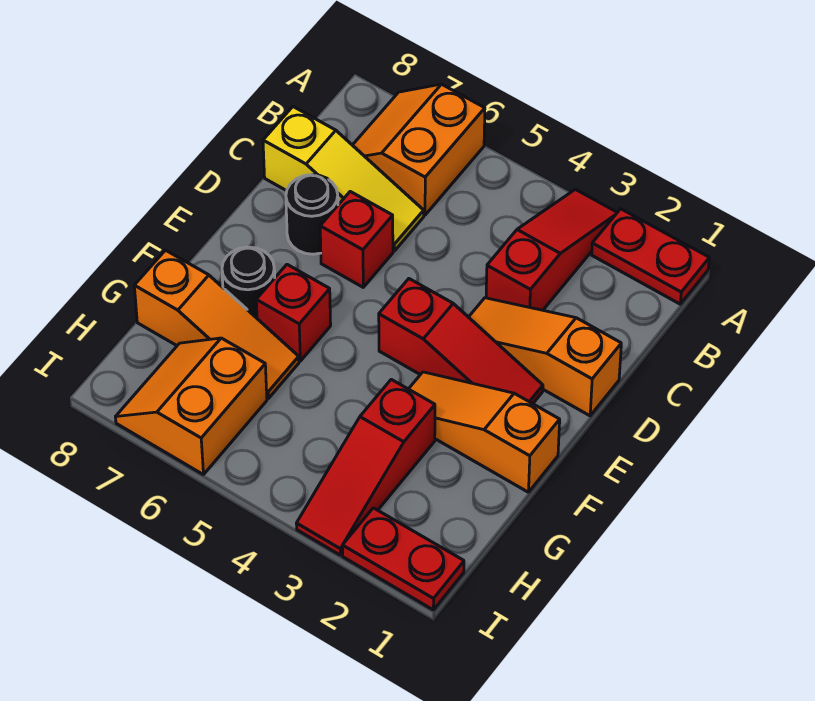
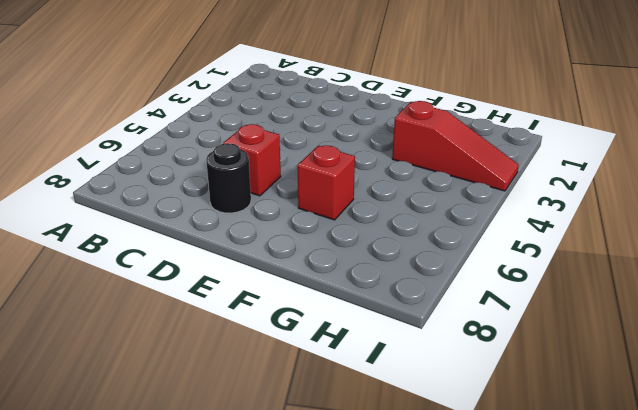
none -> red plate A1:A2 level 1
none -> red slope A3:C3 level 1 top C
none -> orange slope A6:B7 level 1 top 6

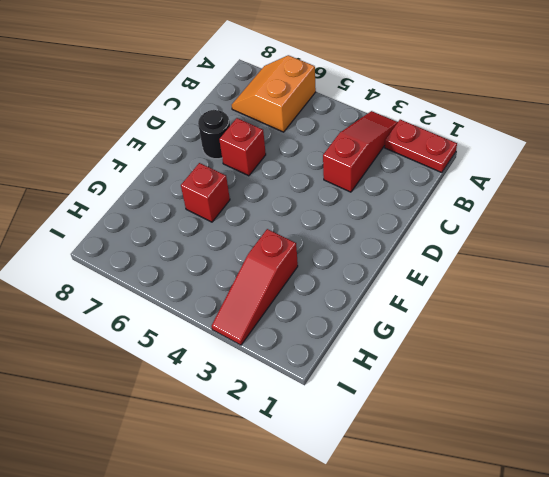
none -> yellow slope C6:C8 level 1 top 8
none -> orange slope D1:D3 level 1 top 1
none -> red slope E2:E4 level 1 top 4

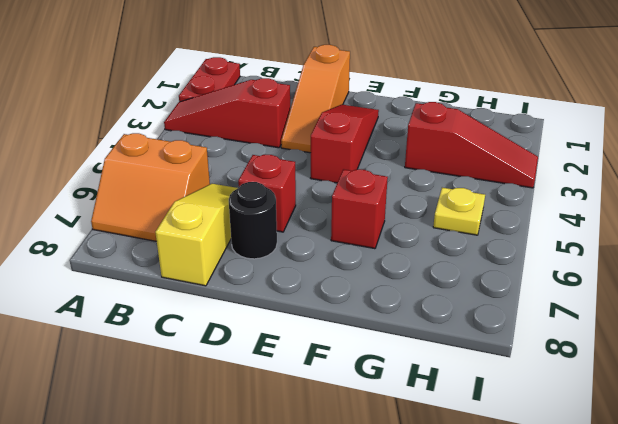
yellow plate H5 level 1 -> none
none -> orange slope F1:F3 level 1 top 1
none -> black round brick F7 level 1
none -> orange slope G6:G8 level 1 top 8

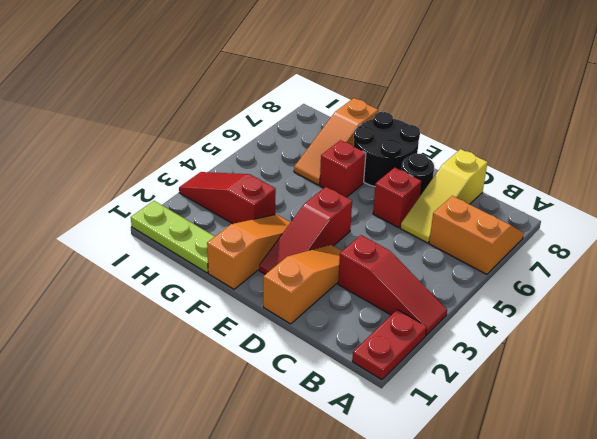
black round brick E7:F8 level 1 -> black round brick F7 level 1
lime plate G1:I1 level 1 -> red plate I1:I2 level 1
none -> orange slope H6:I7 level 1 top 6

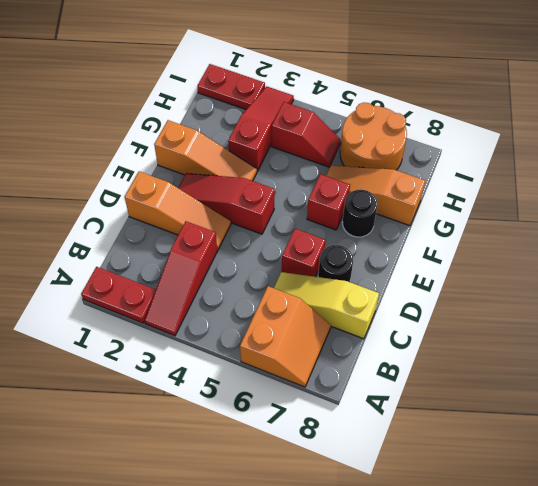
red slope H4:H5 level 1 top 4 -> none
orange round brick H6:I7 level 1 -> orange slope H6:I7 level 1 top 6

